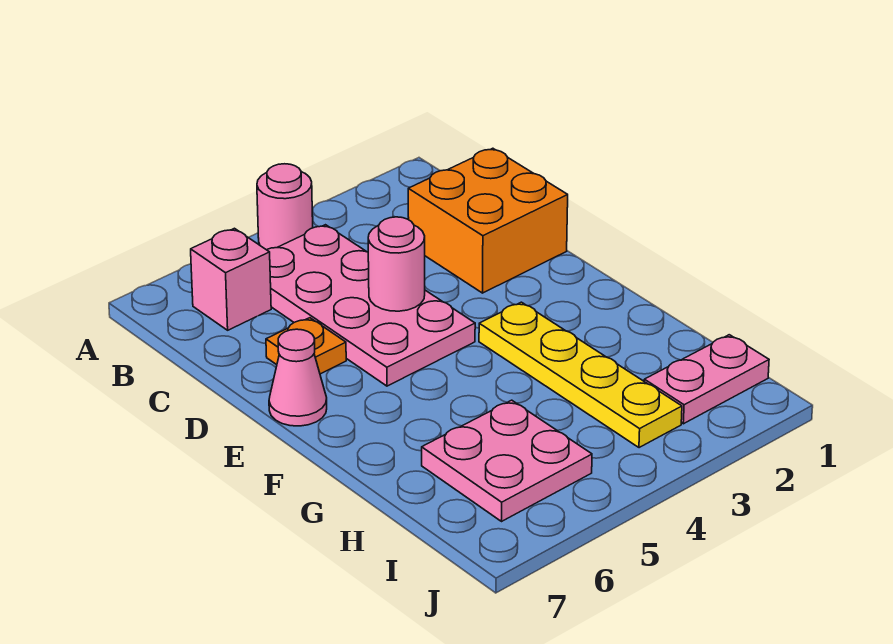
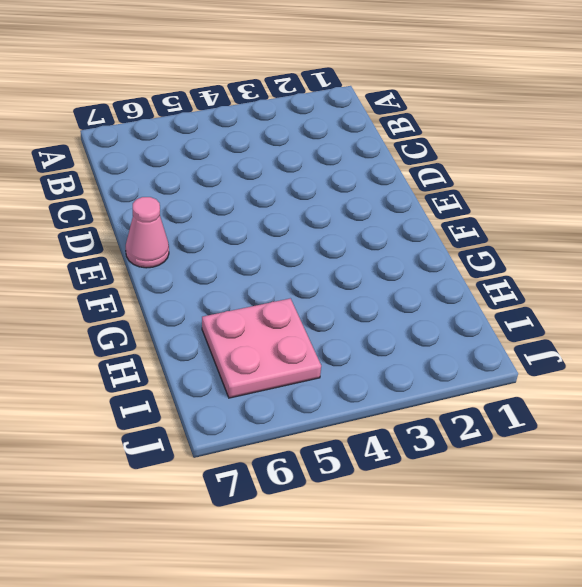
none -> pink round brick A4 level 1
none -> pink plate B4:E5 level 1

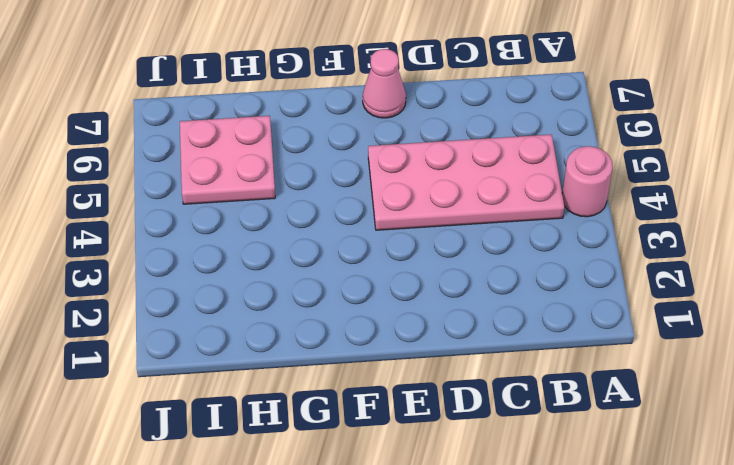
none -> pink brick B6 level 1
none -> orange brick C1:D2 level 1

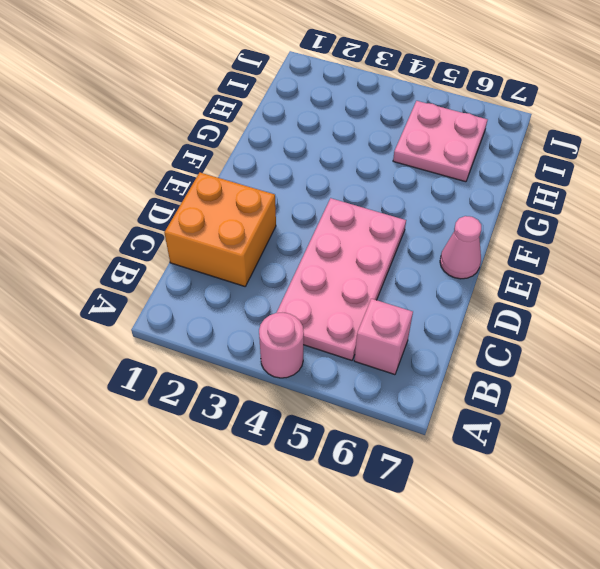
none -> orange plate D6 level 1
none -> yellow plate F3:I3 level 1

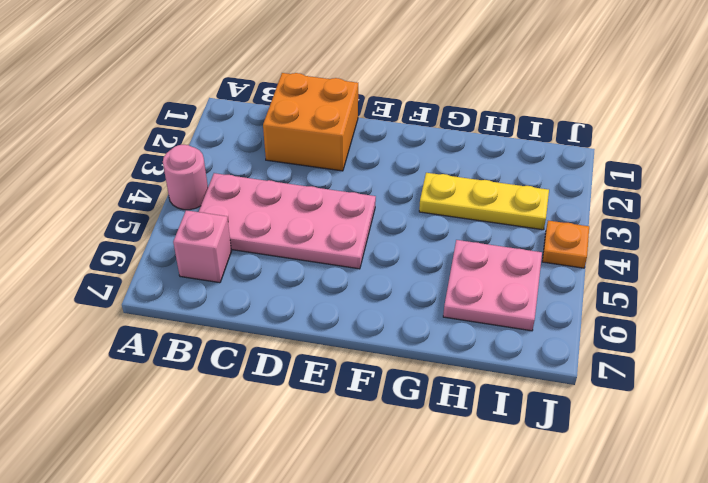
yellow plate G3:I3 level 1 -> yellow plate F3:I3 level 1
orange plate J4 level 1 -> orange plate D6 level 1
none -> pink cone E7 level 1
none -> pink plate I1:I2 level 1

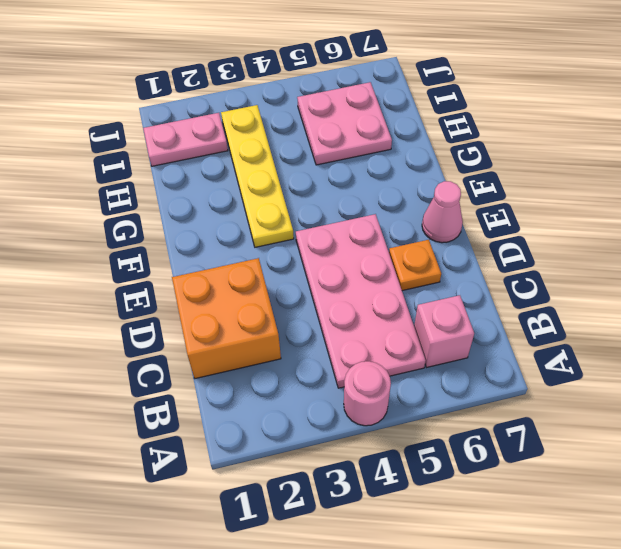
none -> pink round brick D4 level 2

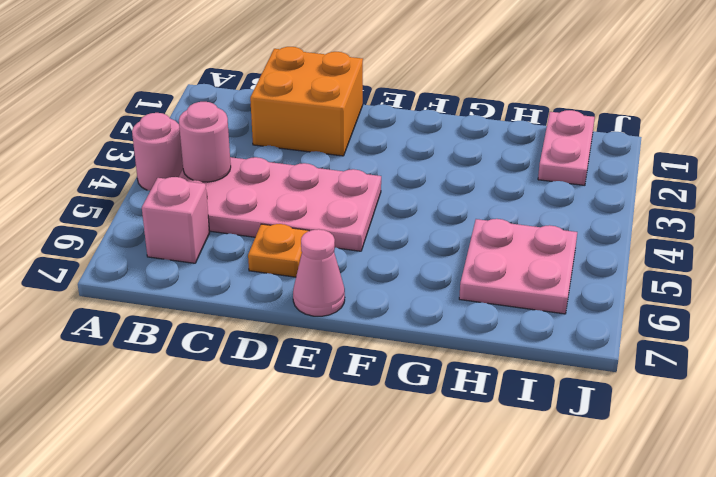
pink round brick B4 level 2 -> pink round brick D4 level 2
none -> yellow plate F3:I3 level 1

